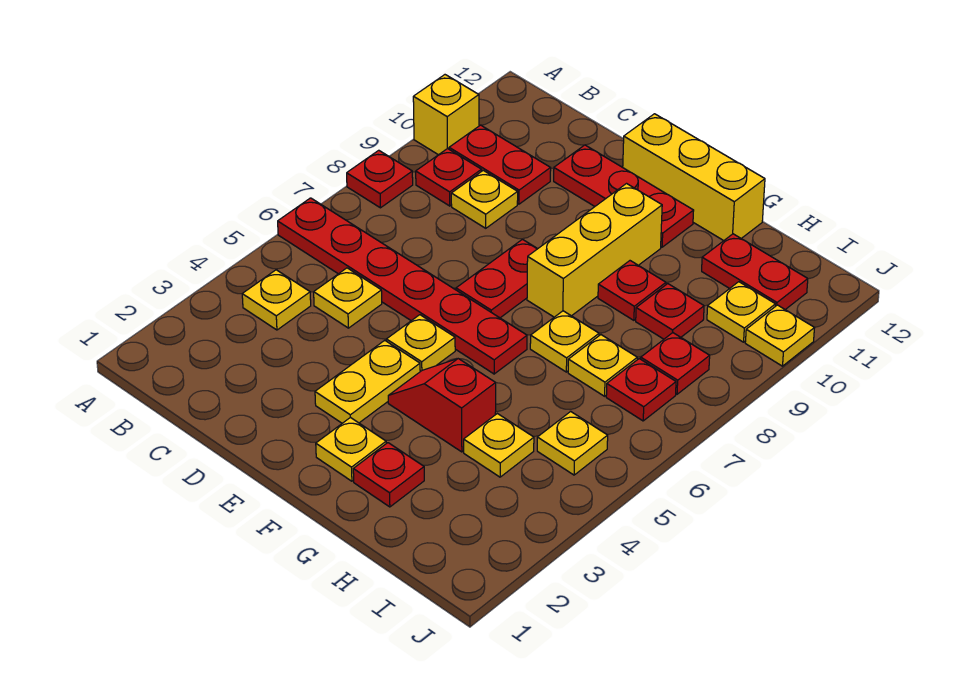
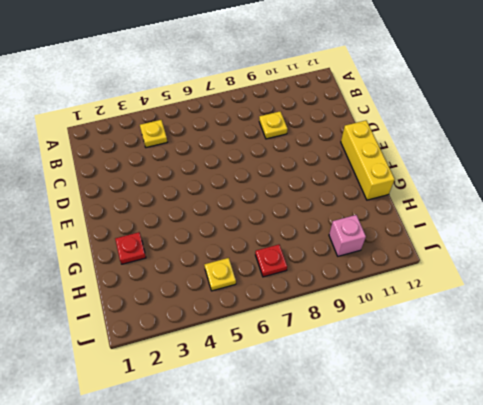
pink brick I10 level 1 -> yellow plate I10 level 1
none -> red plate A6:F6 level 1
none -> red plate A8 level 1
none -> yellow brick A10 level 1

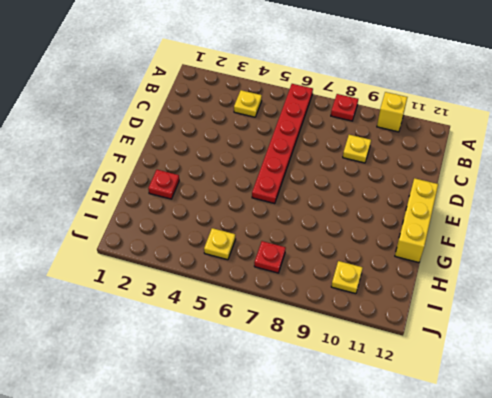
none -> red plate B9 level 1
none -> red plate B10:C10 level 1
none -> yellow plate C5 level 1

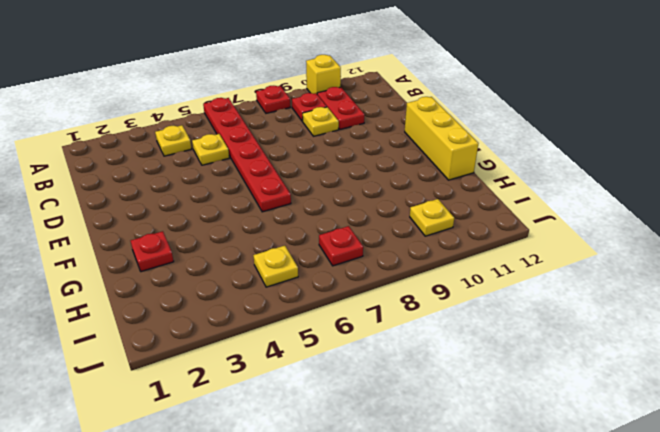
none -> red plate D11:F11 level 1
none -> yellow plate E3:E4 level 1
none -> yellow plate E5 level 1

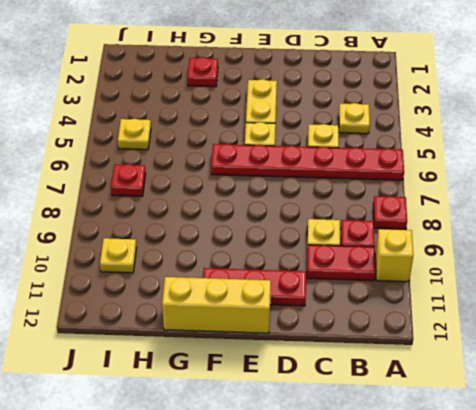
none -> red plate E7:E8 level 1
none -> yellow plate F2 level 1
none -> red slope F4:G4 level 1 top G

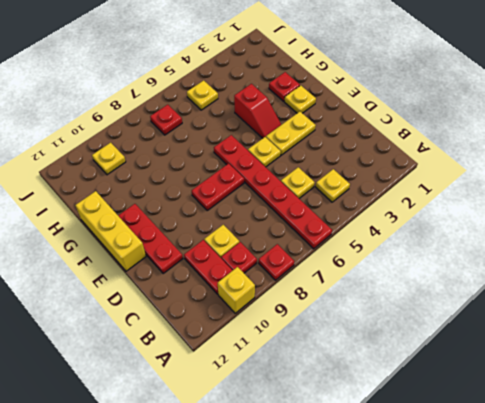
none -> yellow brick F8:F10 level 1
none -> yellow plate G7 level 1
none -> red plate G9 level 1

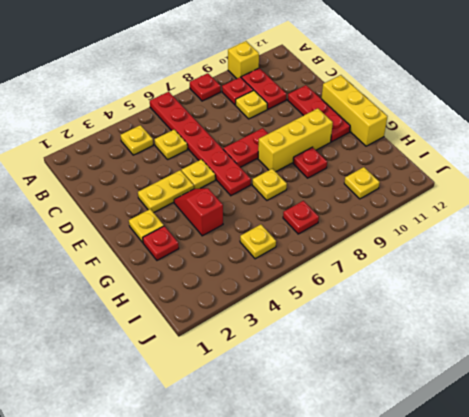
none -> yellow plate H4 level 1
none -> yellow plate H7 level 1
none -> red plate H9 level 1

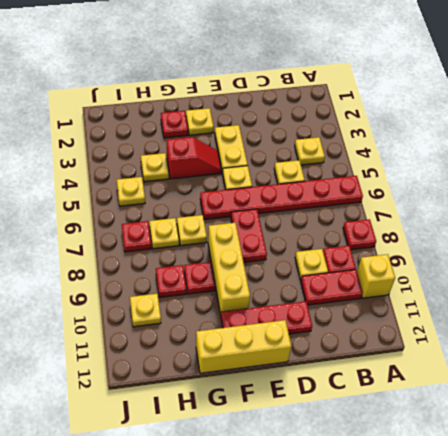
none -> red plate H11:I11 level 1
none -> red plate I8 level 1
none -> yellow plate J10 level 1

